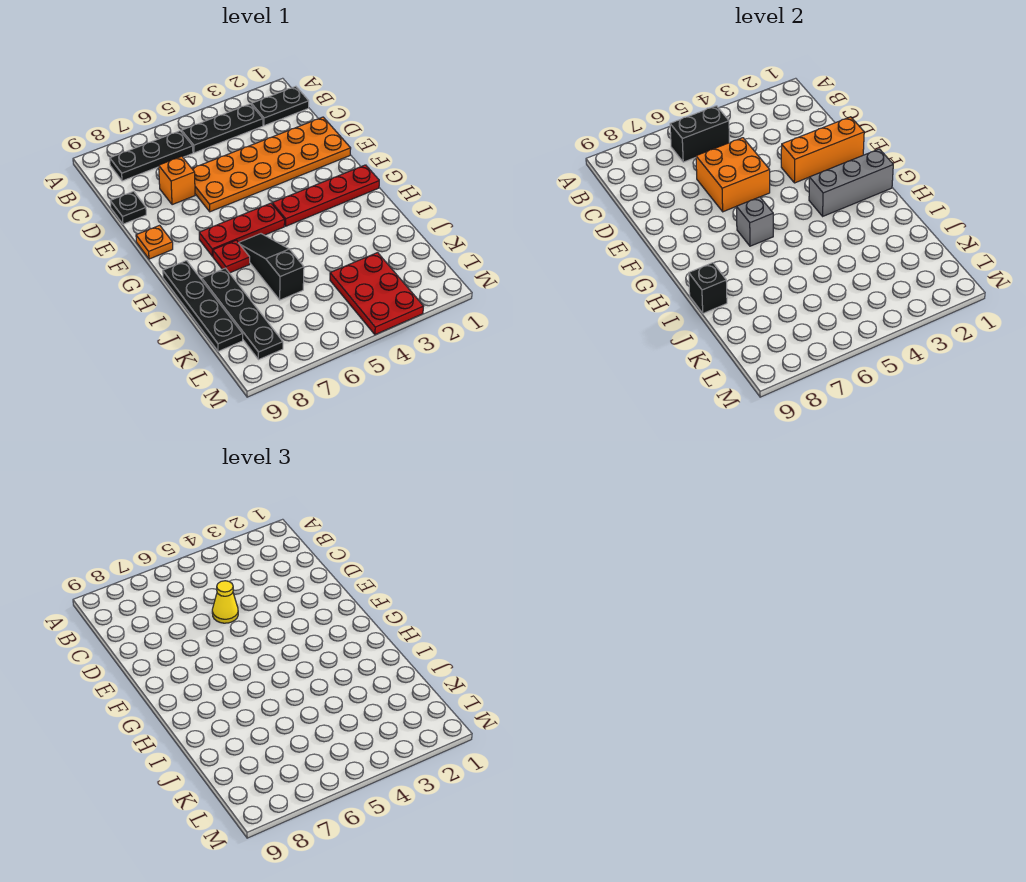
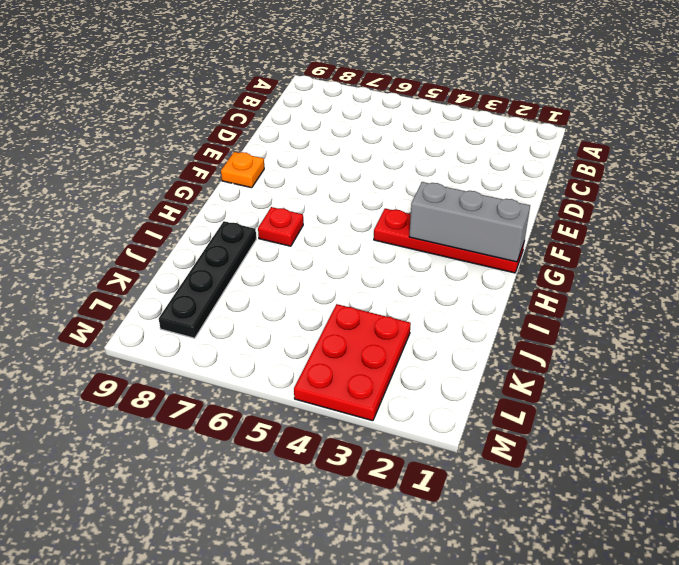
none -> black plate B1:B2 level 1
none -> black plate B3:B5 level 1
none -> black plate B6:B8 level 1

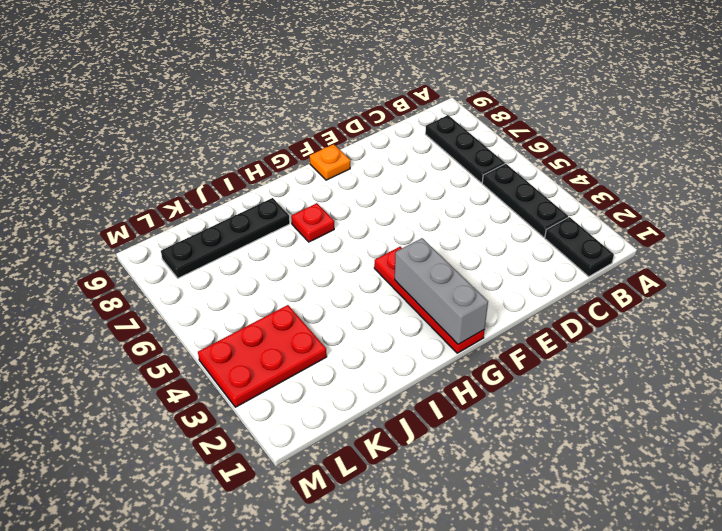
none -> orange plate D1:E6 level 1
none -> orange brick D7 level 1
none -> black plate D9 level 1

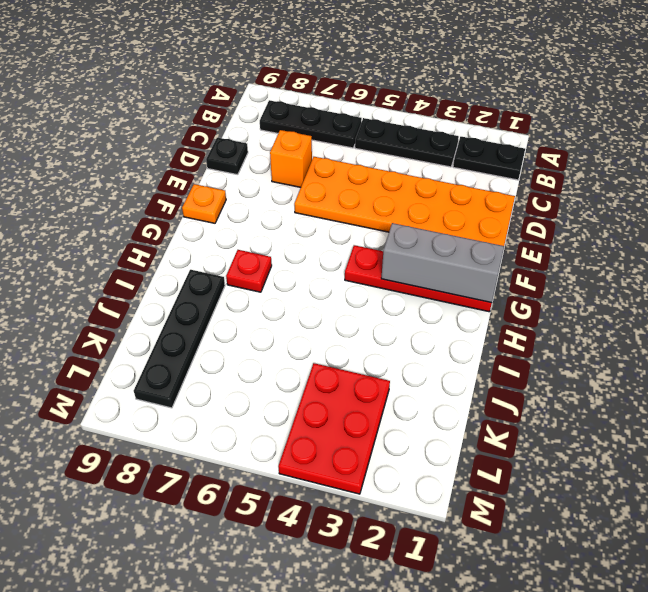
none -> red plate G5:G7 level 1
none -> black slope H6:J6 level 1 top J
none -> black plate H9:K9 level 1

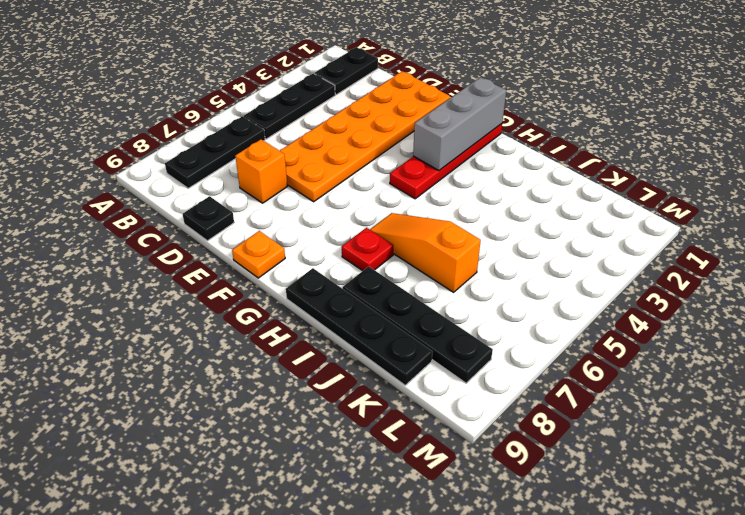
orange slope H6:J6 level 1 top J -> black slope H6:J6 level 1 top J
none -> red plate G5:G7 level 1
none -> red plate K3:M4 level 1
none -> black brick B5:B6 level 2

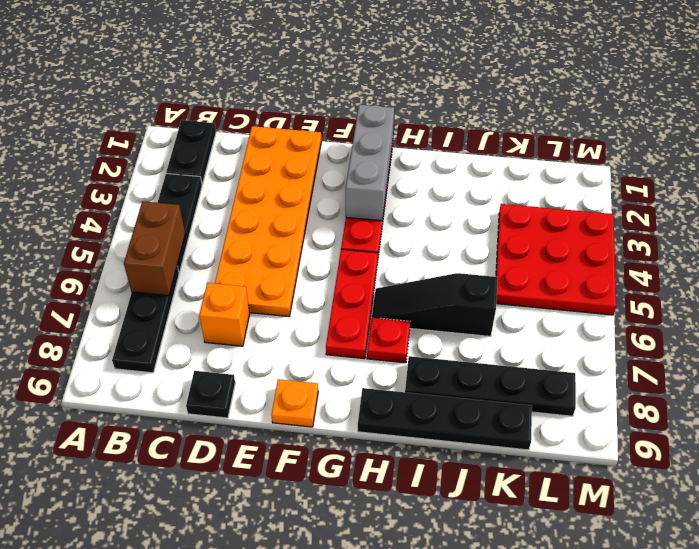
brown brick B5:B6 level 2 -> black brick B5:B6 level 2
red plate K3:M5 level 1 -> red plate K3:M4 level 1
none -> orange brick D5:E6 level 2
none -> orange brick E1:E3 level 2
none -> grey brick G6 level 2

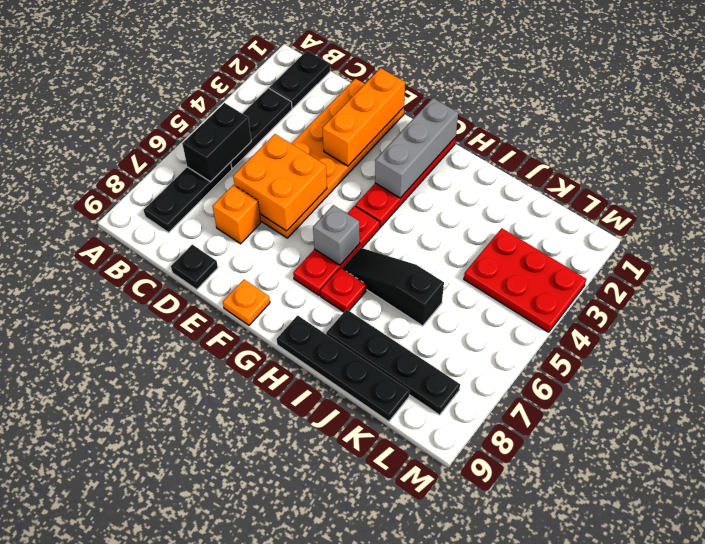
none -> black brick I9 level 2
none -> yellow cone D5 level 3

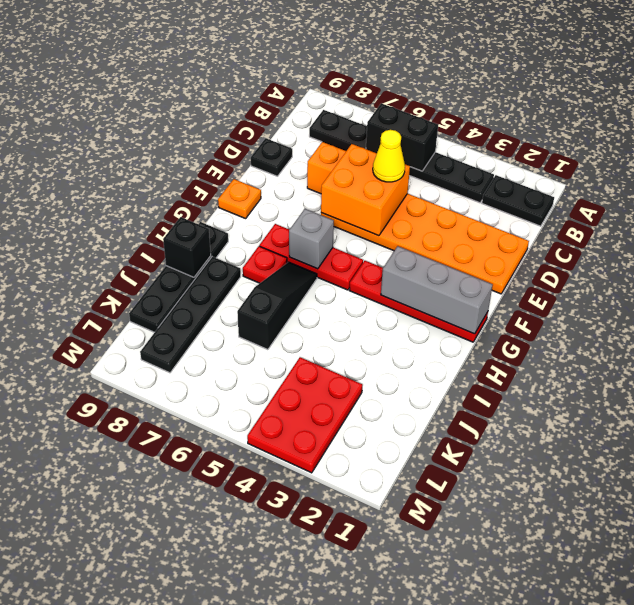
none -> orange brick E1:E3 level 2

